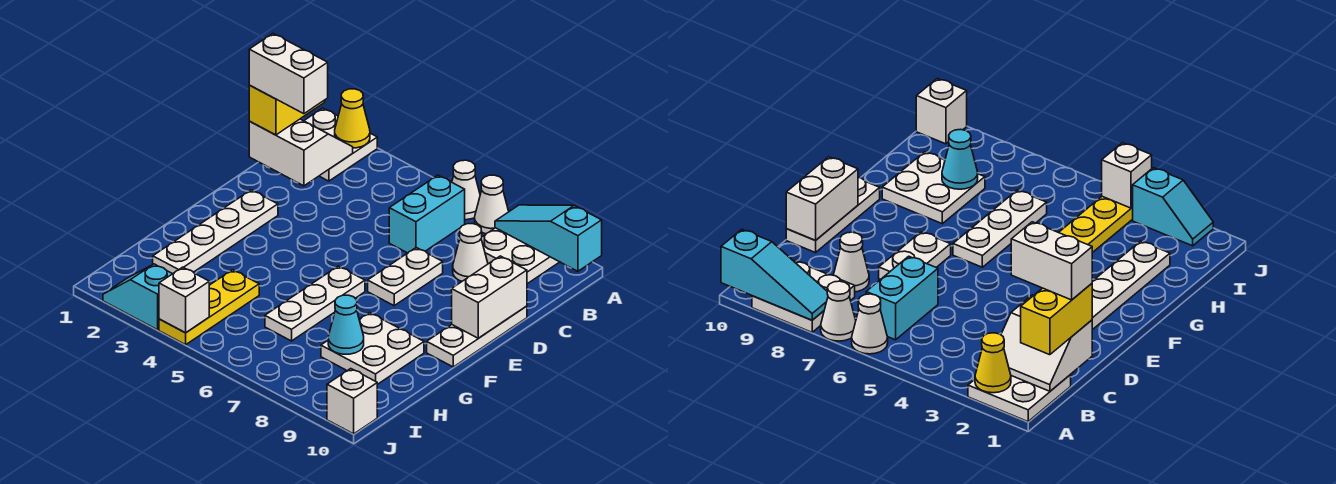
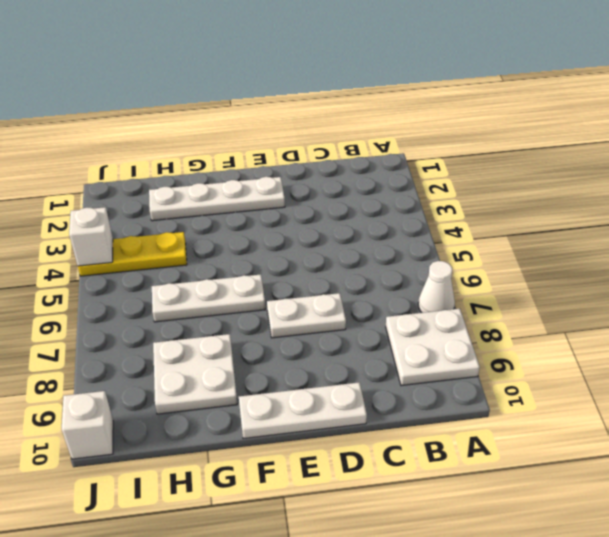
none -> white plate A1:B2 level 1
none -> white cone A6 level 1
none -> cyan brick B6:C6 level 1

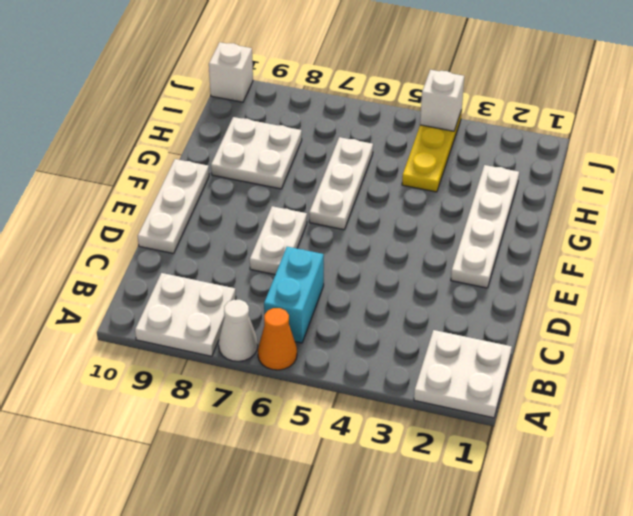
orange cone A6 level 1 -> white cone A6 level 1
none -> white cone C8 level 1
none -> cyan slope J2:J3 level 1 top 3
none -> yellow cone A2 level 2

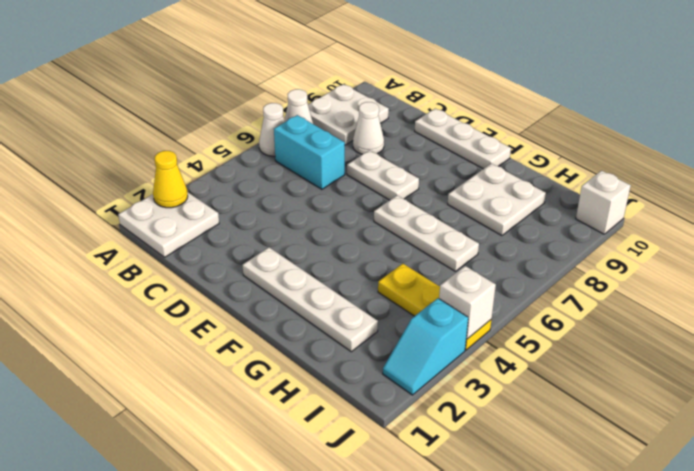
none -> cyan slope A8:A10 level 2 top 10
none -> white slope B1:C2 level 2 top C
none -> white brick D10:E10 level 2

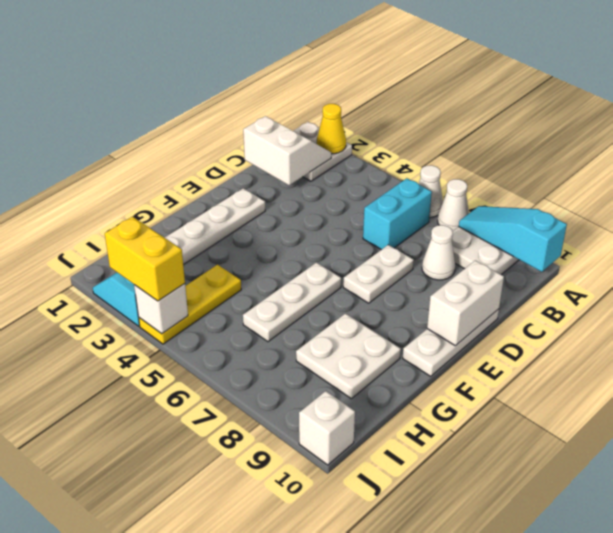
yellow brick J3:J4 level 3 -> yellow brick B1:C1 level 3
none -> cyan cone H8 level 2
none -> white brick C1:C2 level 4

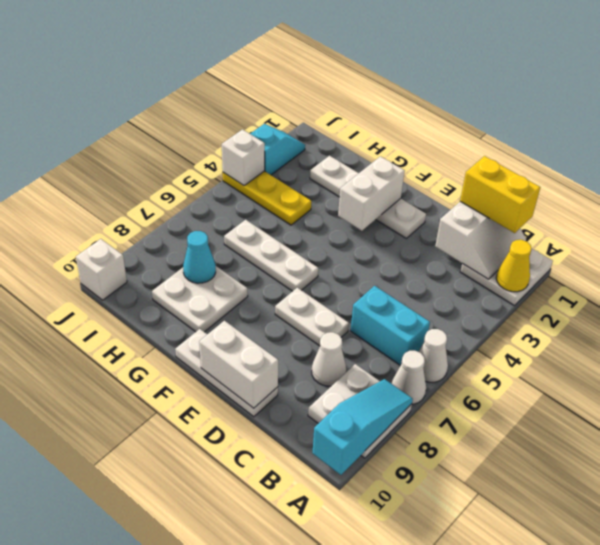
white brick F2:F3 level 2 -> white brick C1:C2 level 4

